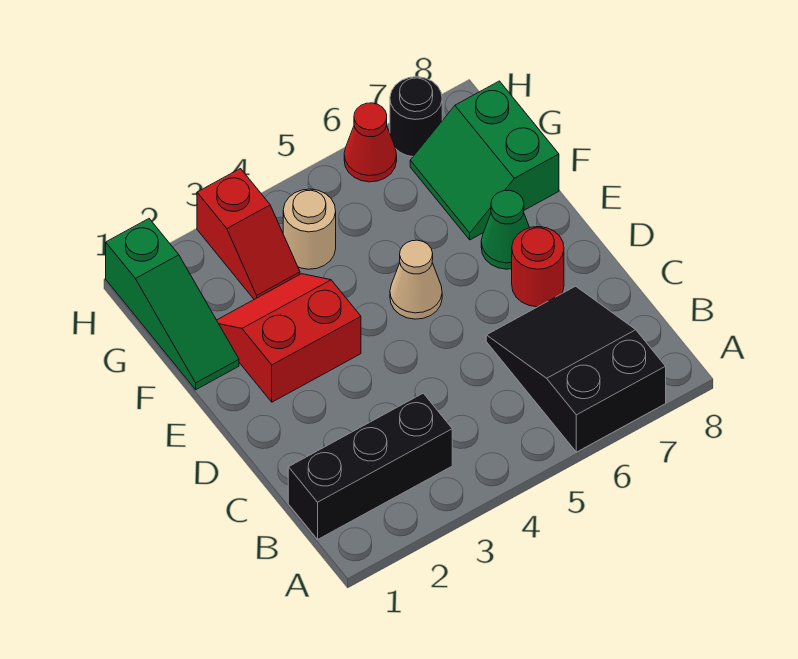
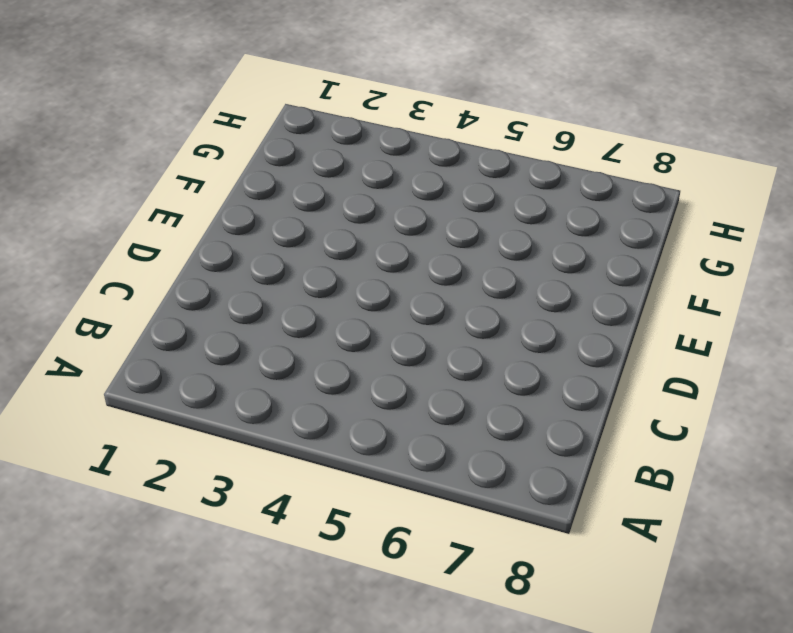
none -> black slope A6:C7 level 1 top A
none -> black brick B1:B3 level 1
none -> red round brick D7 level 1

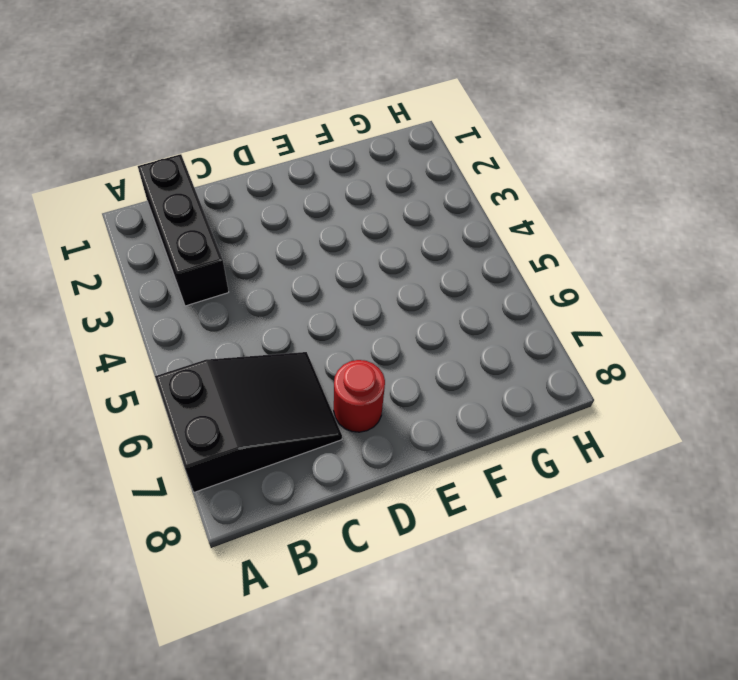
none -> red slope E2:F3 level 1 top E
none -> tan cone E5 level 1
none -> green cone E7 level 1

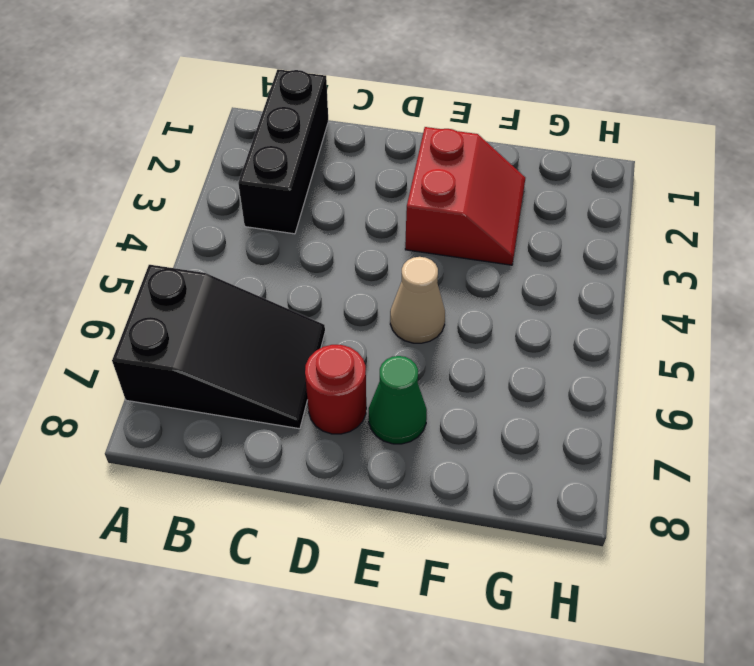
none -> green slope F1:H1 level 1 top H
none -> green slope F7:G8 level 1 top 8
none -> red slope G3:H3 level 1 top H

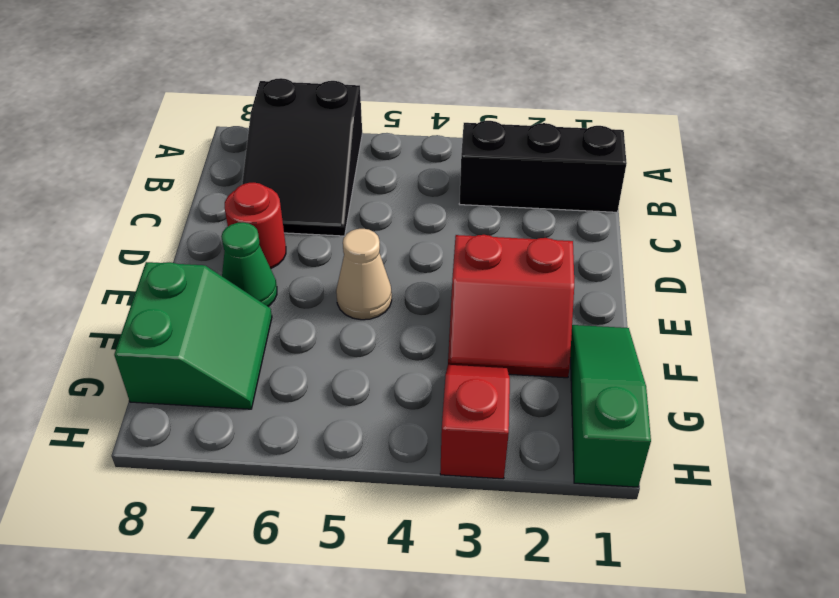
none -> tan round brick G4 level 1
none -> red cone H6 level 1
none -> black round brick H7 level 1

